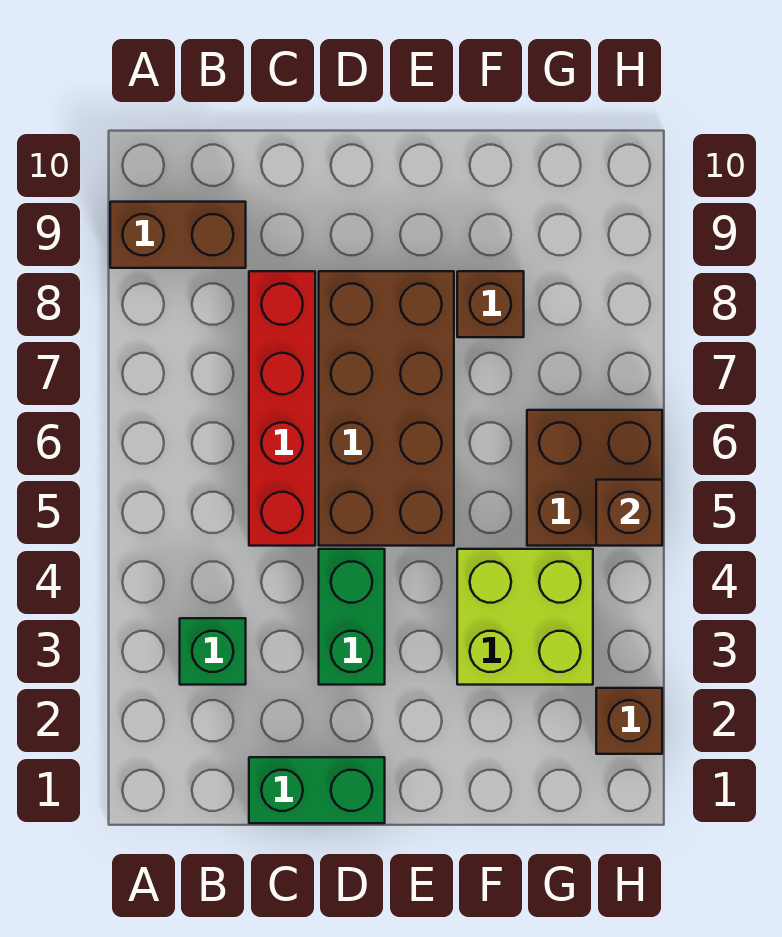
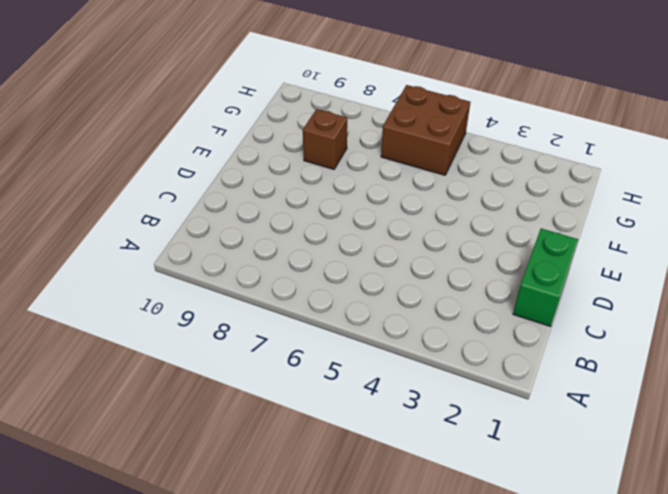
none -> brown brick A9:B9 level 1
none -> green brick B3 level 1

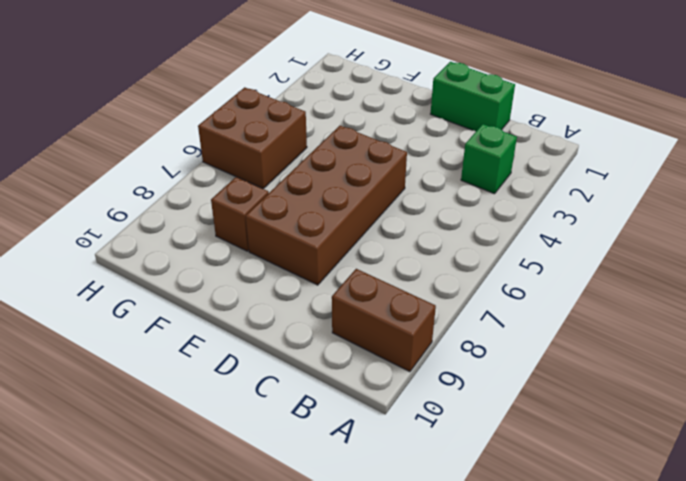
none -> red brick C5:C8 level 1
none -> green brick D3:D4 level 1

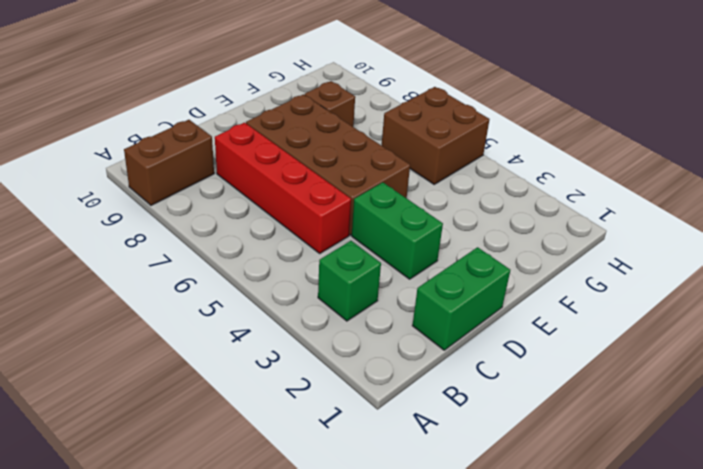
none -> lime brick F3:G4 level 1
none -> brown brick H2 level 1

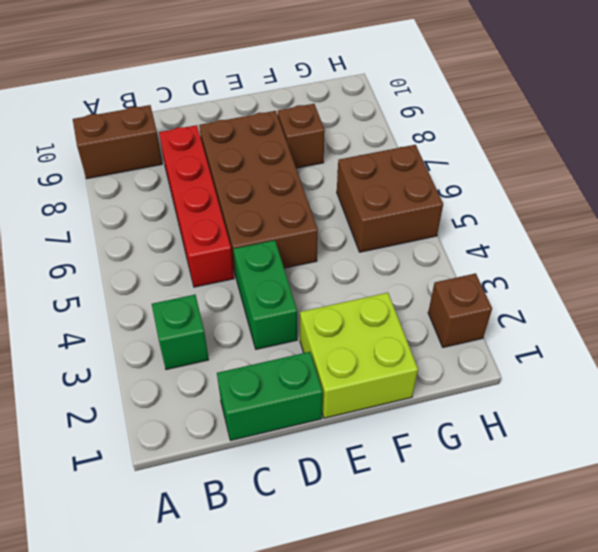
lime brick E1:F2 level 1 -> lime brick F3:G4 level 1
none -> brown brick H5 level 2

